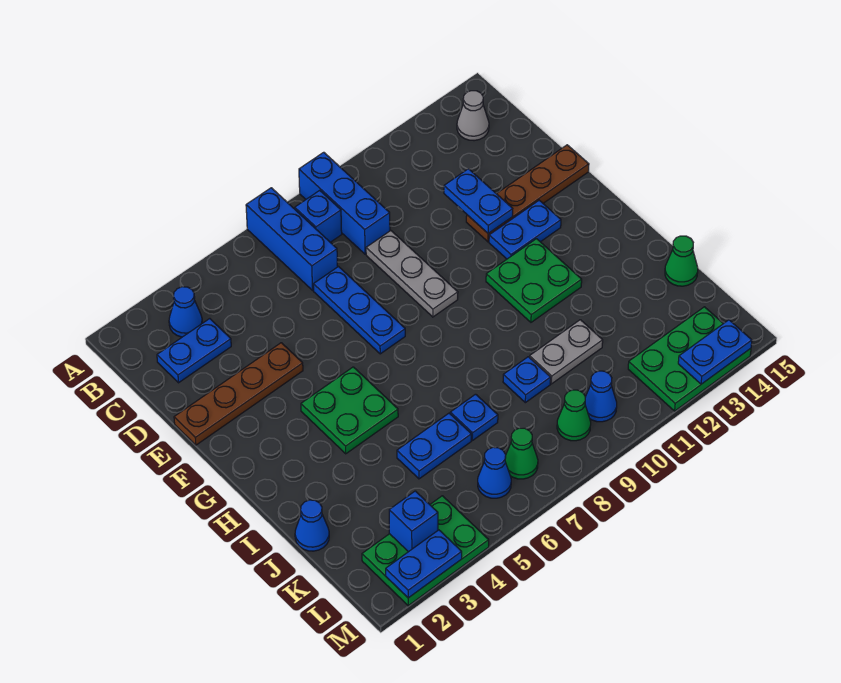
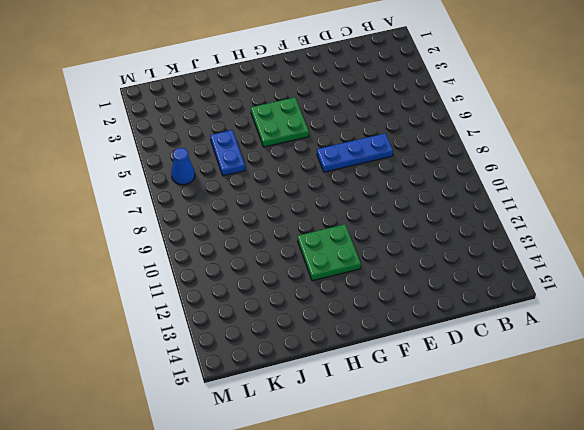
none -> blue brick A7:C7 level 1
none -> blue brick A9:C9 level 1
none -> blue cone B3 level 1

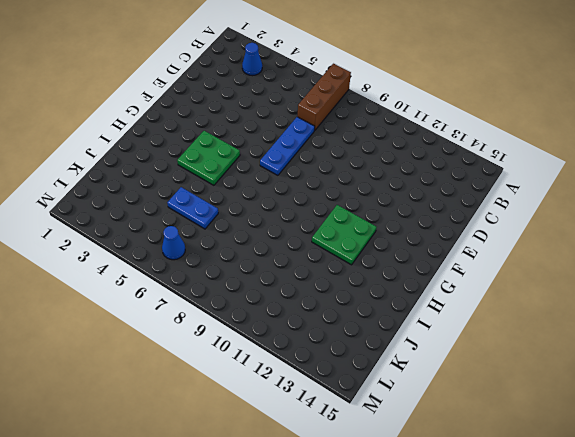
brown brick A7:C7 level 1 -> blue brick A7:C7 level 1
none -> blue brick A9:C9 level 1
none -> blue brick B8 level 1
none -> grey cone B14 level 1

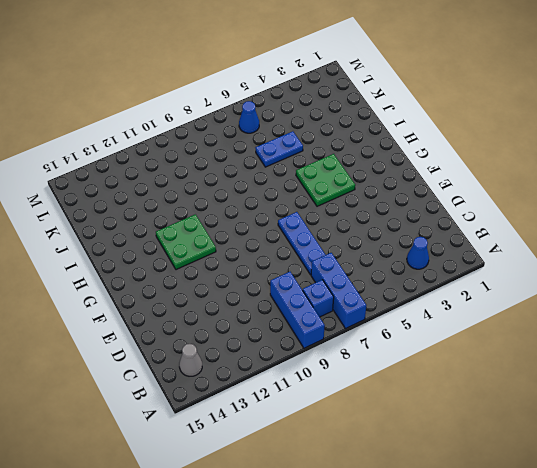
none -> blue plate C2:C3 level 1
none -> grey plate D9:F9 level 1
none -> brown plate E1:E4 level 1

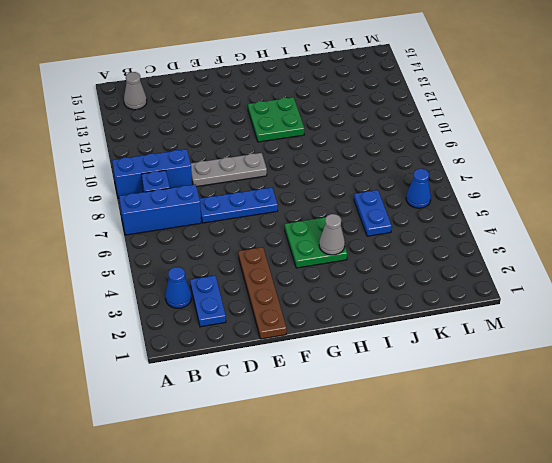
grey cone H4 level 2 -> none
none -> brown plate E12:E15 level 1
none -> blue plate F12:F13 level 1
none -> blue cone J1 level 1

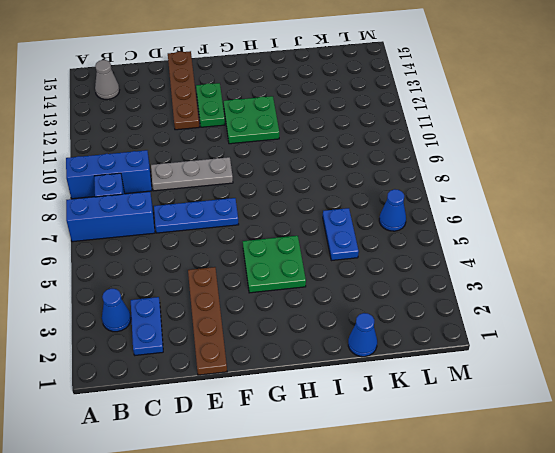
green plate F12:F13 level 1 -> blue plate F12:F13 level 1
none -> blue plate J7 level 1
none -> blue plate J9 level 1
none -> grey plate J10:J11 level 1

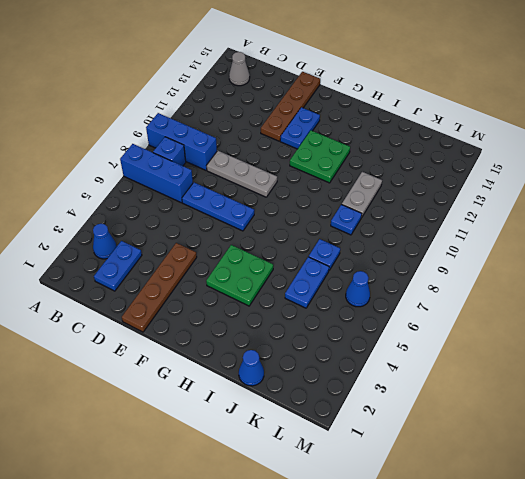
none -> green cone J15 level 1
none -> green plate L2:M4 level 1
none -> green cone L7 level 1

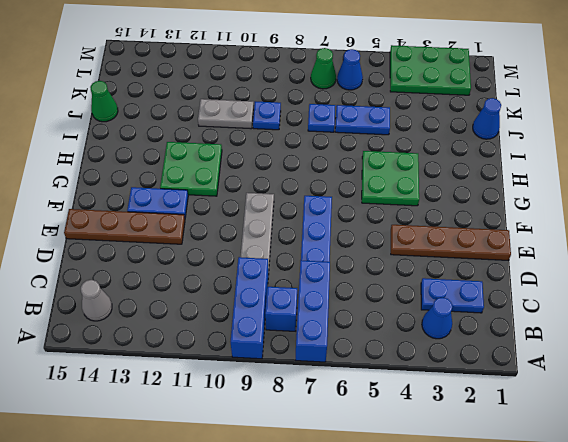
none -> green cone L9 level 1
none -> blue cone L10 level 1
none -> green plate L12:M14 level 1

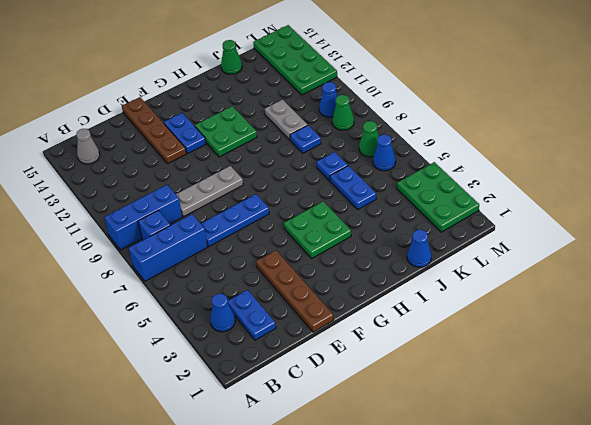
green plate L12:M15 level 1 -> green plate L12:M14 level 1
none -> blue plate D12:E12 level 2
none -> blue brick L3 level 2
none -> blue plate M2:M3 level 2

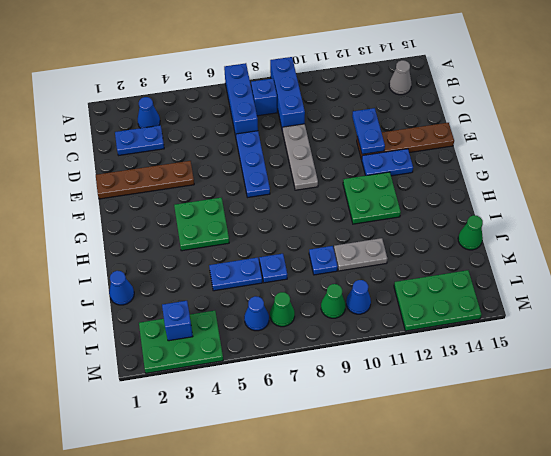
none -> blue plate M2:M3 level 2
none -> blue plate M13:M14 level 2

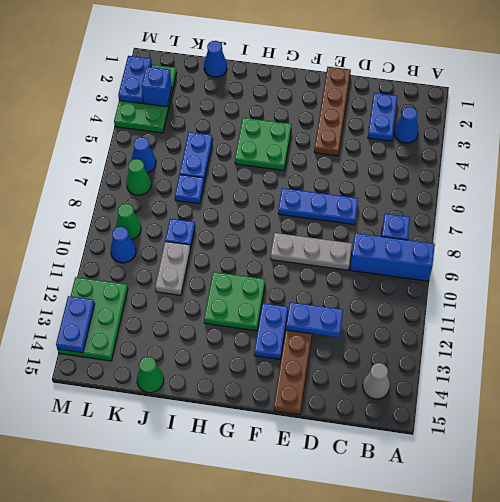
none -> blue brick A7:C7 level 1

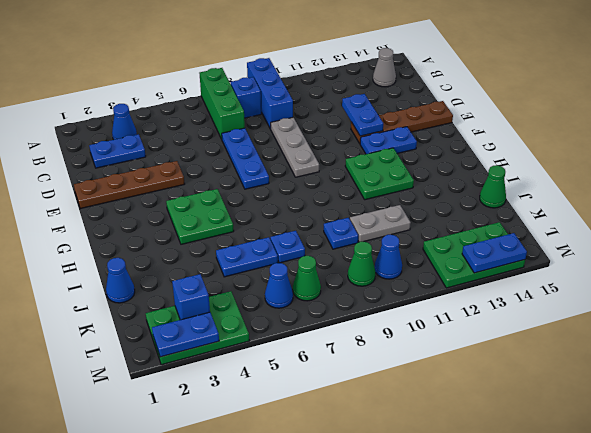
green brick A7:C7 level 1 -> blue brick A7:C7 level 1

